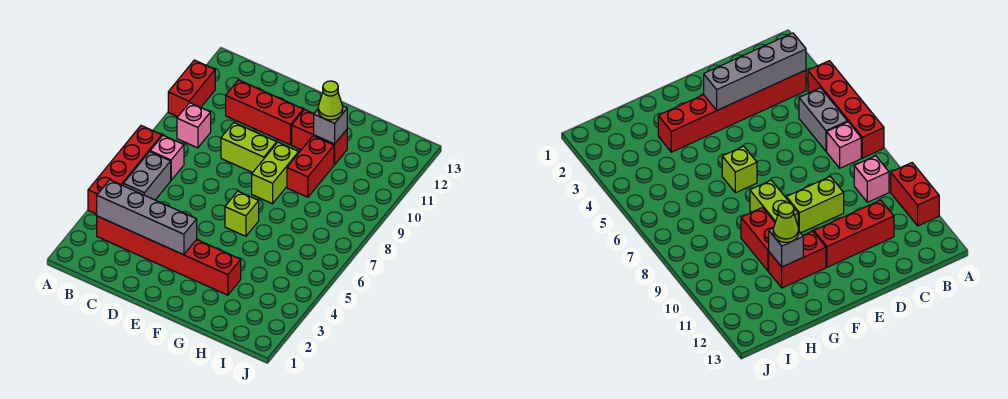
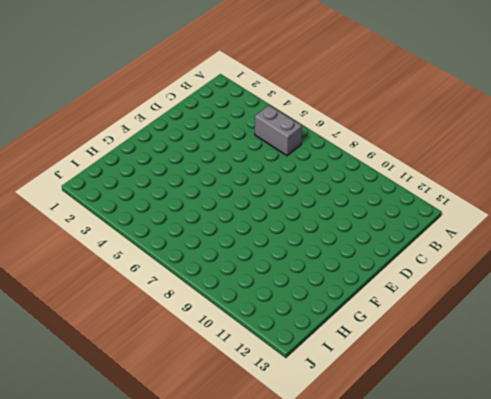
none -> red brick A4:A7 level 1
none -> red brick A10:A11 level 1
none -> red brick B3:G3 level 1

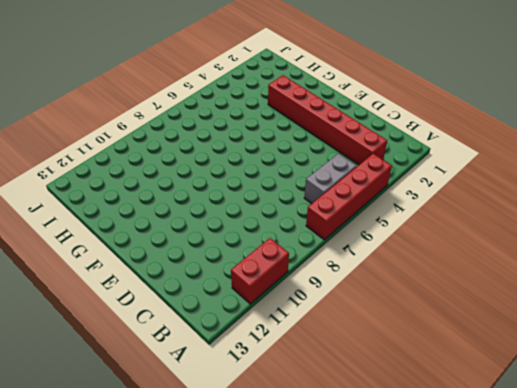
none -> pink brick B7 level 1
none -> pink brick B9 level 1
none -> red brick C11:E11 level 1

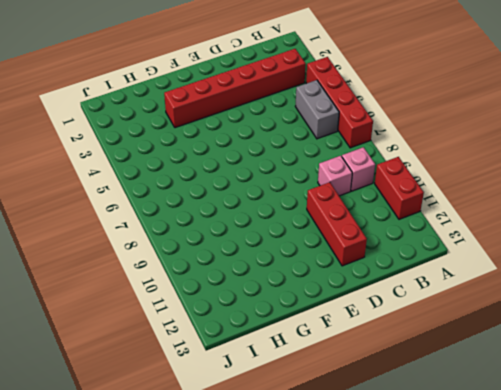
pink brick C9 level 1 -> pink brick B7 level 1
red brick D10:D12 level 1 -> red brick C11:E11 level 1
none -> lime brick D9:E9 level 1
none -> lime brick F6 level 1
none -> lime brick F8:F9 level 1

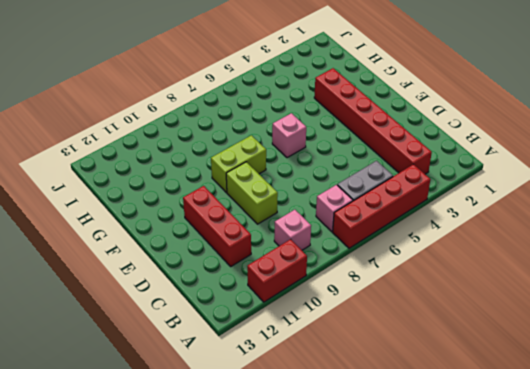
pink brick F6 level 1 -> lime brick F6 level 1
none -> red brick F11:G11 level 1
none -> red brick G9:G10 level 1
none -> grey brick B3:E3 level 2

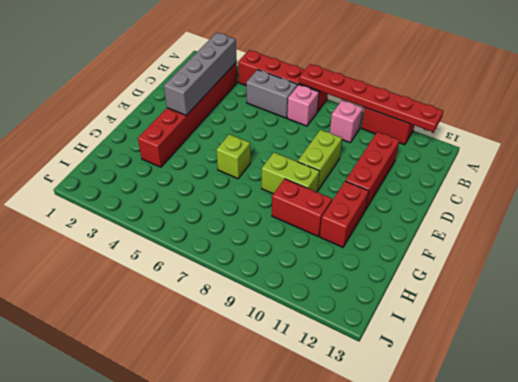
red plate A7:A12 level 2 -> none
none -> grey brick G11 level 2
none -> lime cone G11 level 3

